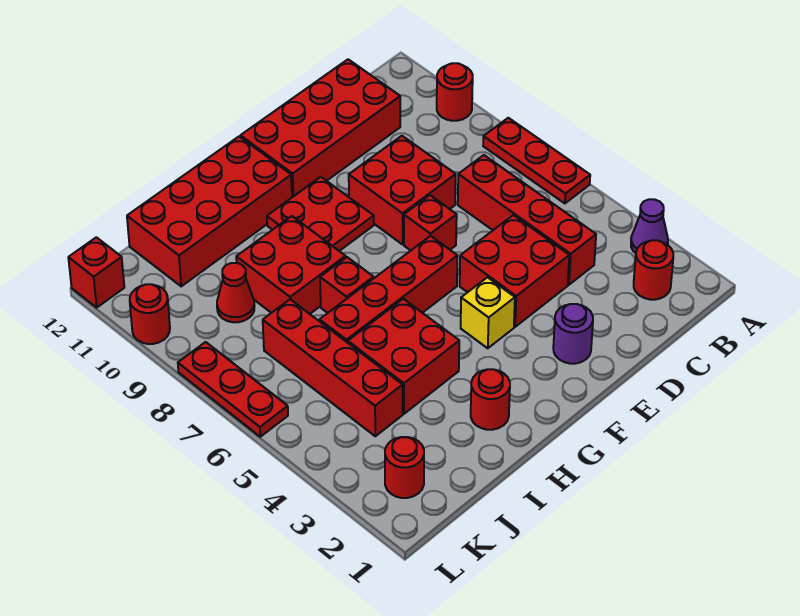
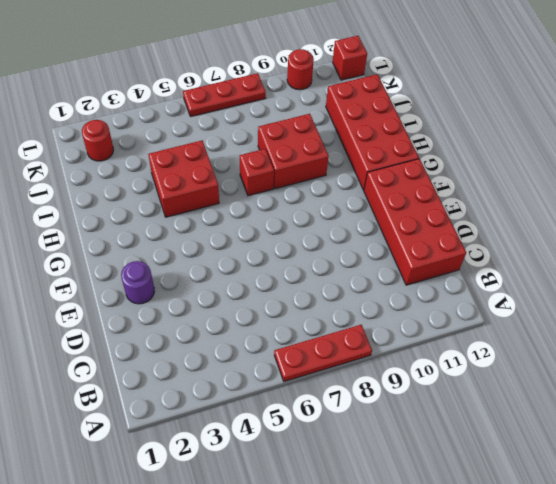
none -> purple cone A3 level 1
none -> red round brick A10 level 1
none -> red round brick B2 level 1

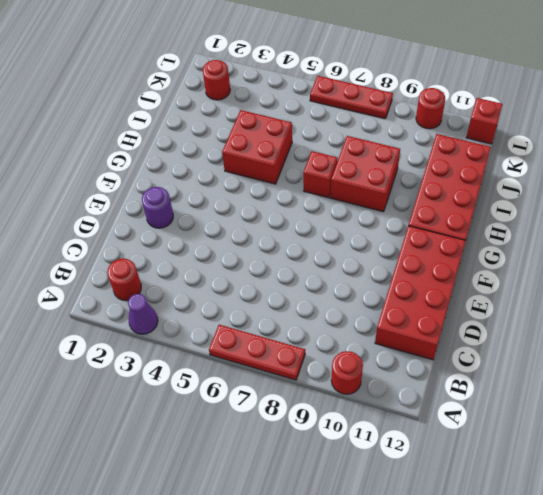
none -> red brick C4:C7 level 1
none -> red brick D4:E5 level 1
none -> red brick D8:E9 level 1

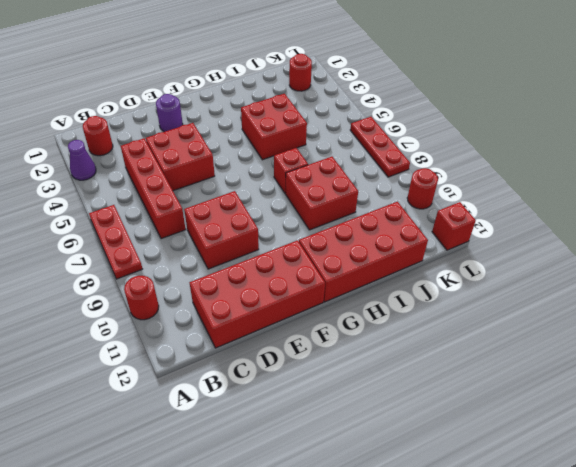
none -> red brick E7 level 1
none -> yellow brick F4 level 1
none -> red brick F6:I6 level 1

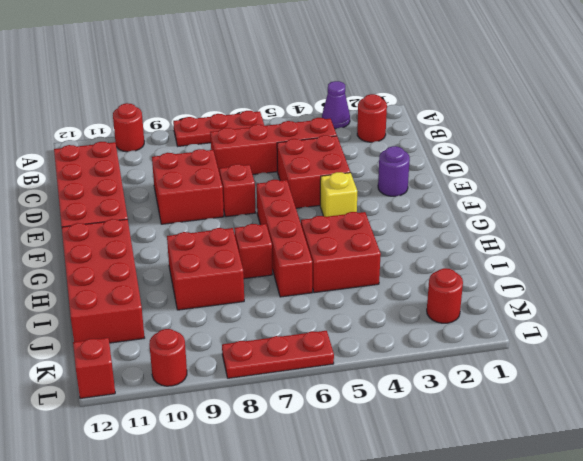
none -> red plate F9:G10 level 1
none -> red round brick H2 level 1
none -> red brick J4:J7 level 1

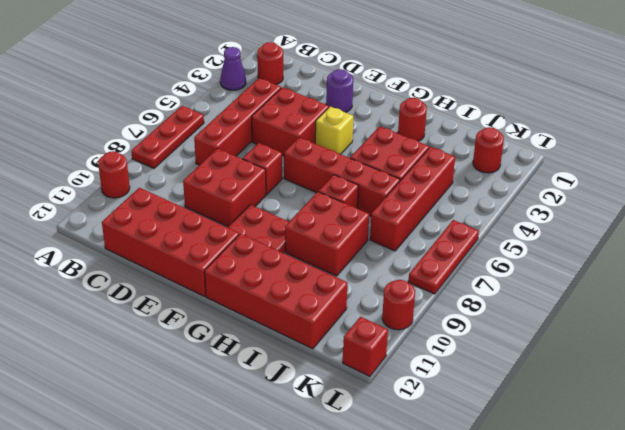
none -> red cone J9 level 1

